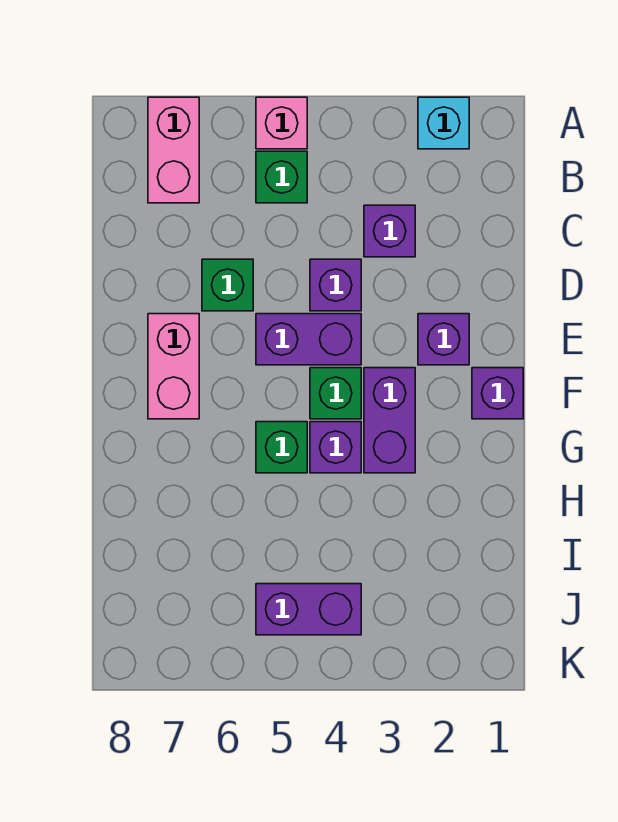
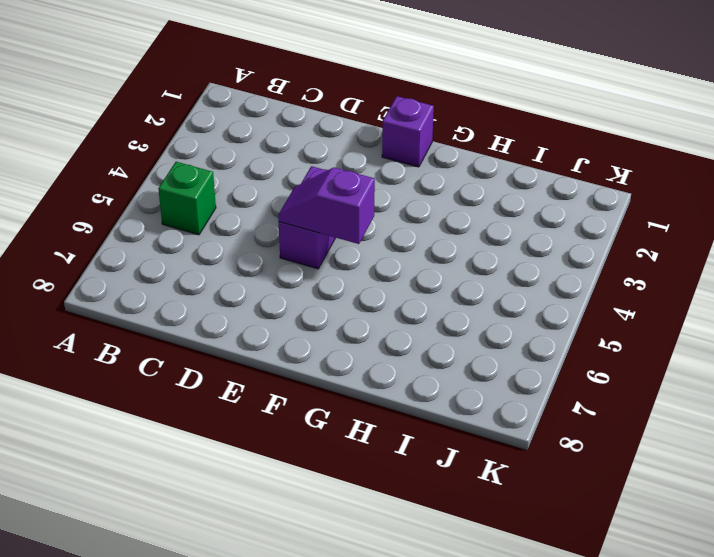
purple slope E5:F5 level 2 top F -> none
none -> cyan brick A2 level 1
none -> pink brick A5 level 1
none -> pink brick A7:B7 level 1

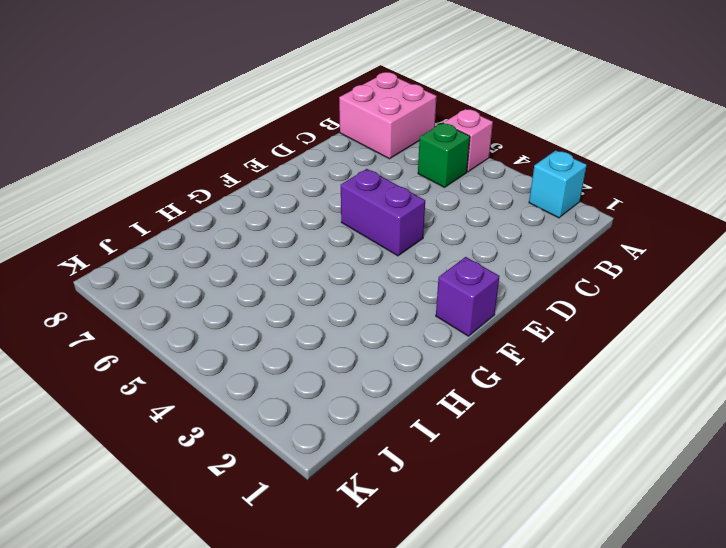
pink brick A7:B8 level 1 -> pink brick A7:B7 level 1
none -> purple brick C3 level 1
none -> purple brick D4 level 1
none -> green brick D6 level 1

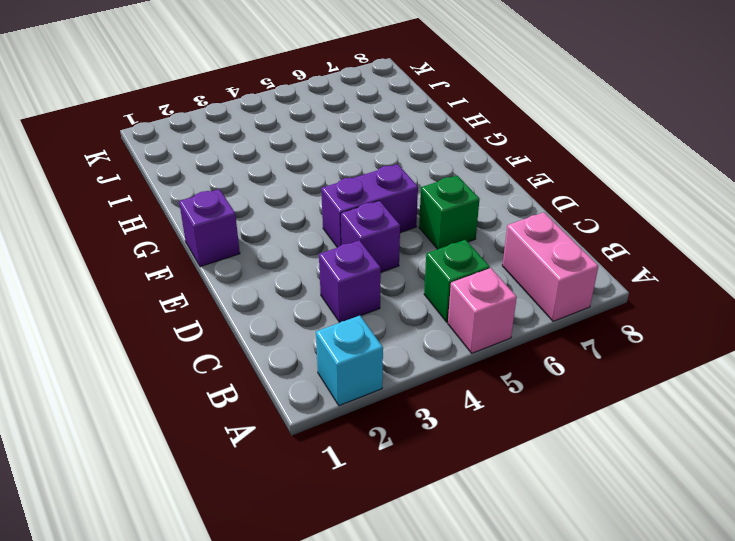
none -> purple brick E2 level 1
none -> pink brick E7:F7 level 1
none -> purple brick F3:G3 level 1

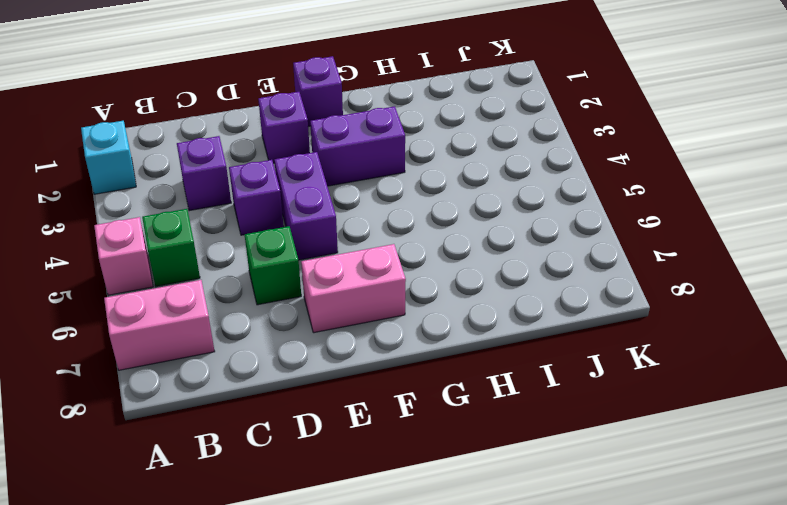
none -> green brick F4 level 1
none -> purple brick G4 level 1
none -> green brick G5 level 1

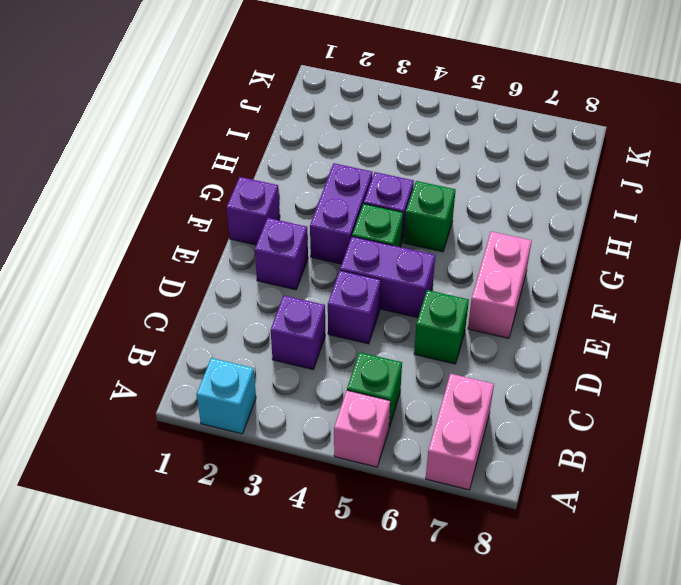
none -> purple brick J4:J5 level 1

